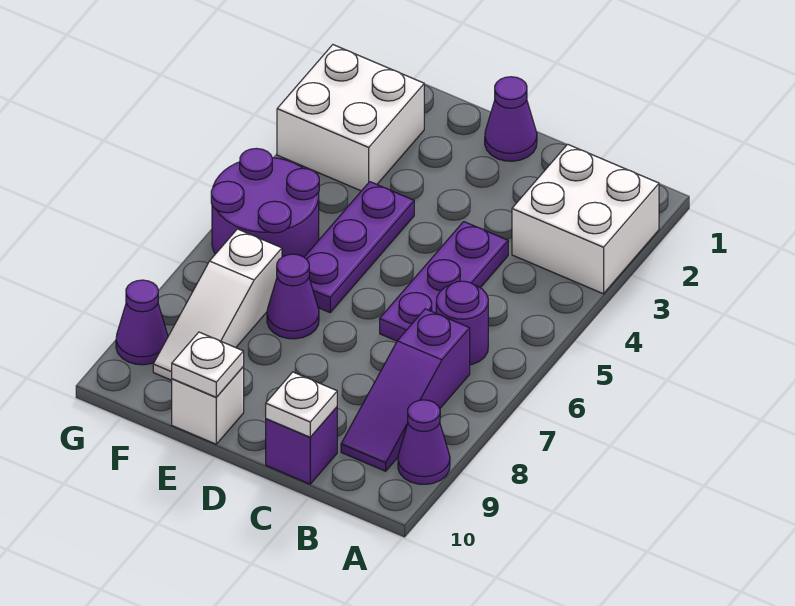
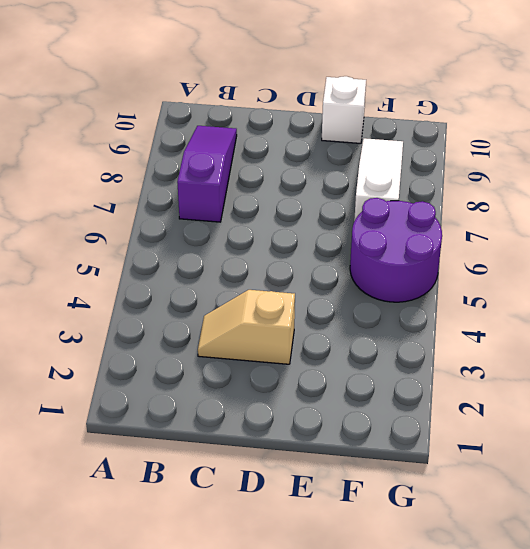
tan slope C3:D3 level 1 top D -> none
none -> white brick A2:B3 level 1
none -> purple cone A9 level 1
none -> purple round brick B6 level 1

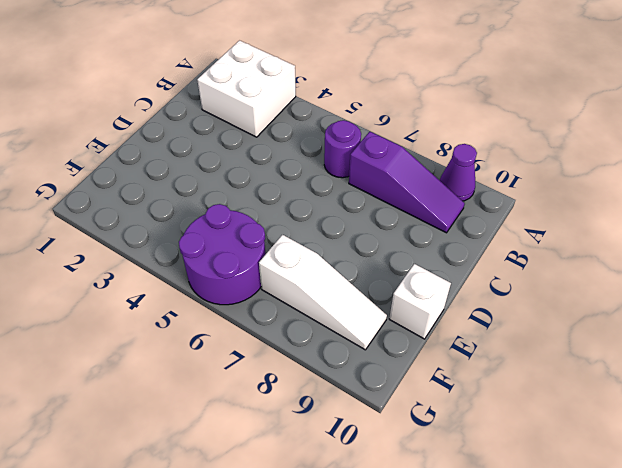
none -> purple plate C4:C6 level 1
none -> purple brick C10 level 1
none -> purple cone D1 level 1

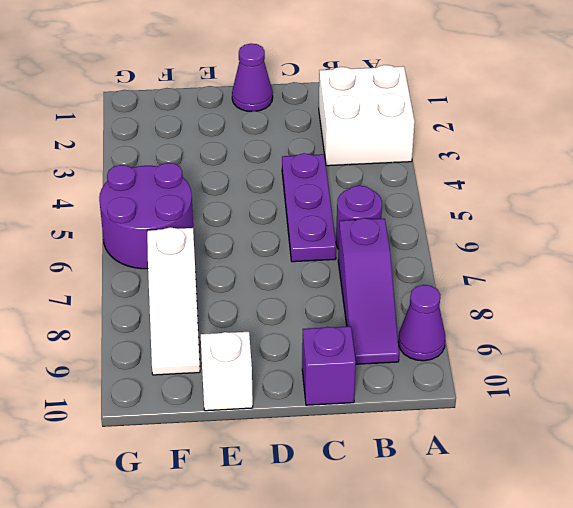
none -> purple plate E4:E6 level 1
none -> purple cone E7 level 1
none -> white brick F2:G3 level 1

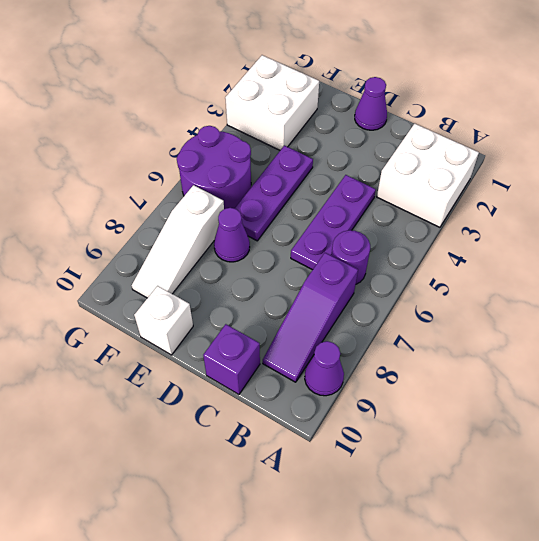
none -> purple cone G9 level 1
none -> white plate C10 level 2
none -> white plate E10 level 2

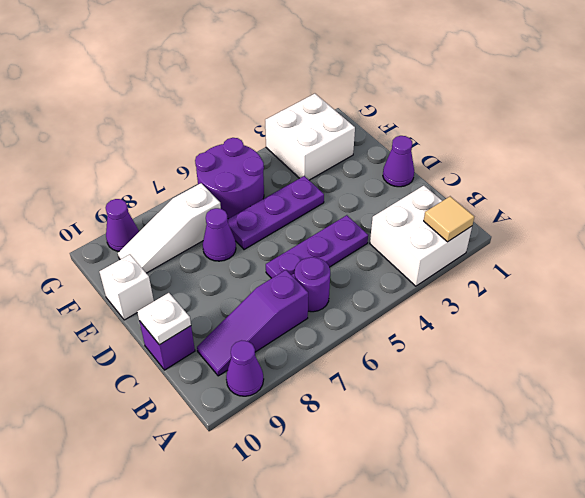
tan tile A2 level 2 -> none
none -> white plate E10 level 2

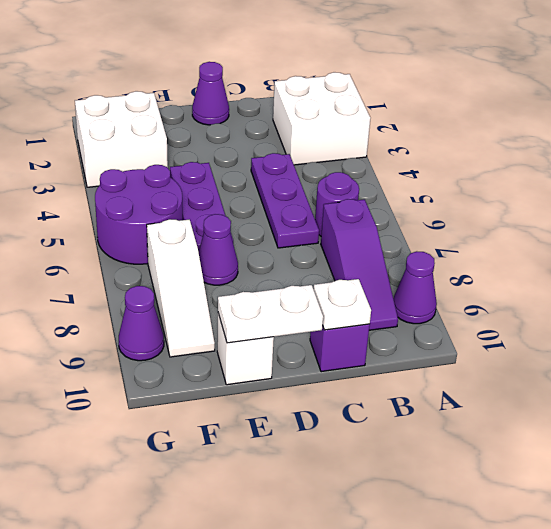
white plate D10:E10 level 2 -> white plate E10 level 2

